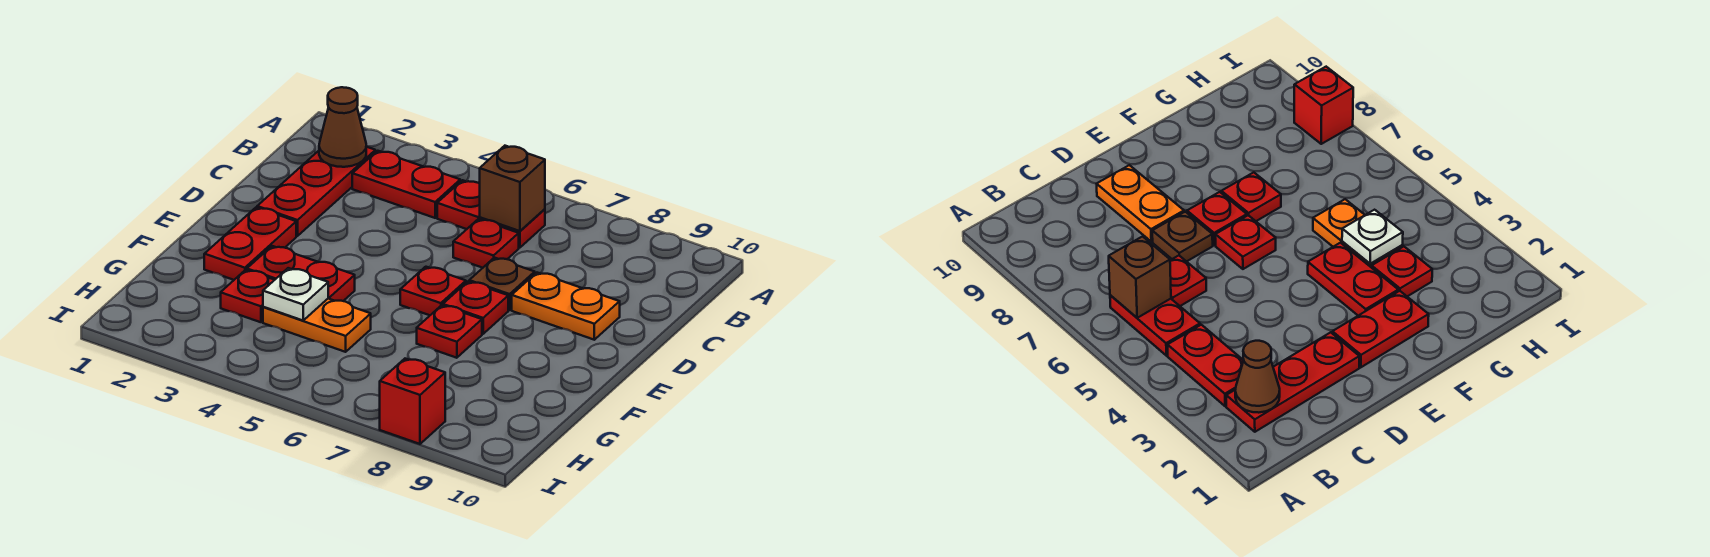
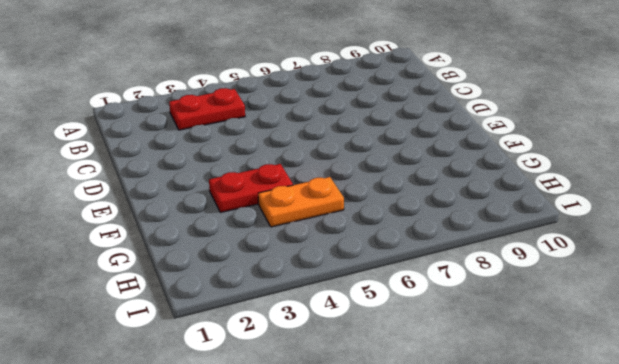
none -> red plate B2:D2 level 1
none -> red plate B5:B6 level 1
none -> red plate C6 level 1

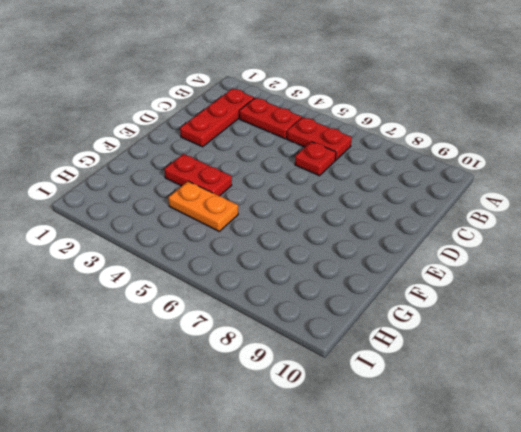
none -> brown plate D7 level 1
none -> orange plate D8:D9 level 1
none -> red plate E2:F2 level 1

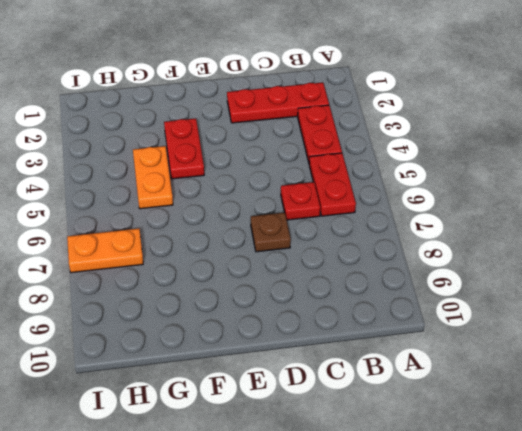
orange plate H7:I7 level 1 -> orange plate D8:D9 level 1
none -> red plate E2:F2 level 1
none -> red plate E6 level 1
none -> red plate E7 level 1

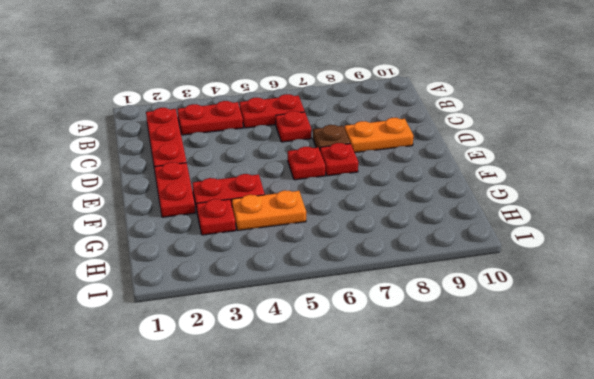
none -> red plate F7 level 1
none -> red brick I8 level 1
none -> brown cone B2 level 2

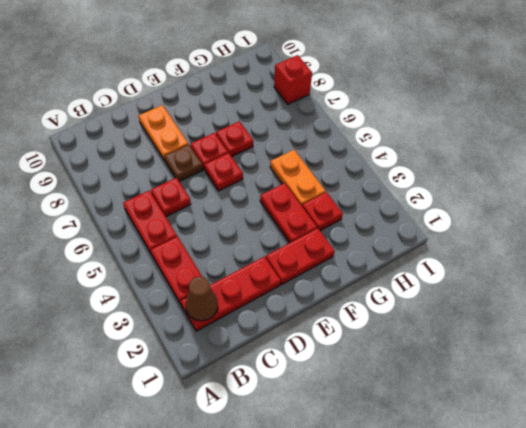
none -> brown brick B6 level 2
none -> white plate G4 level 2

